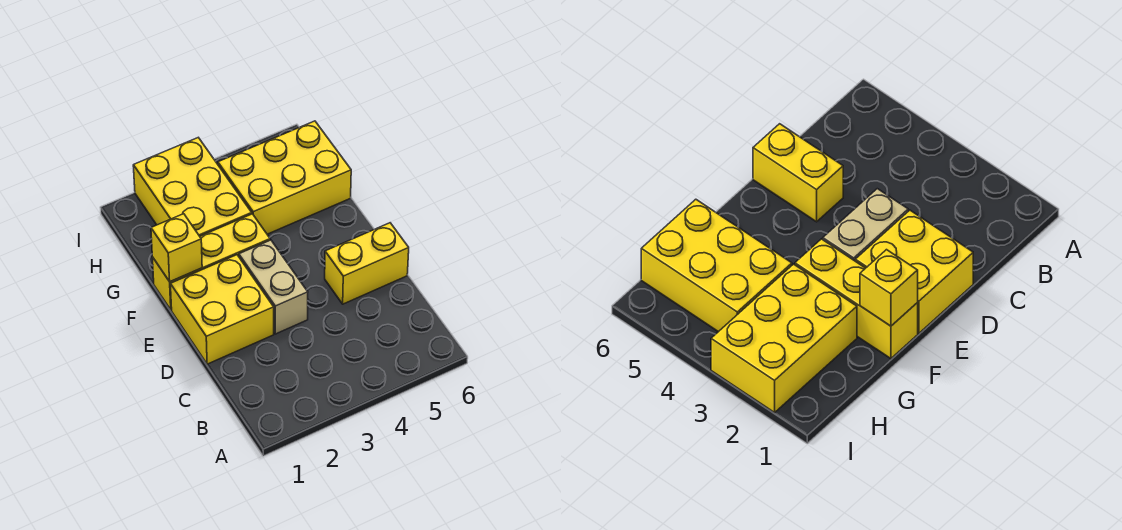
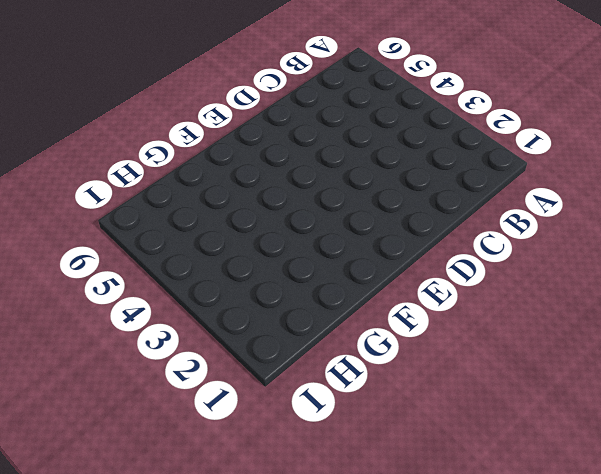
none -> yellow brick D1:E2 level 1
none -> tan brick D3:E3 level 1

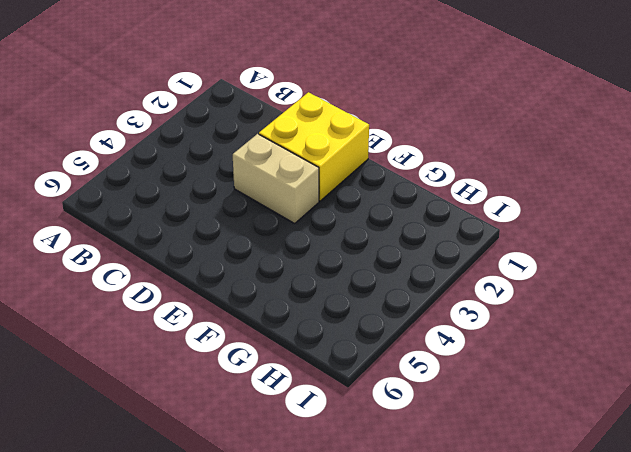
none -> yellow brick D5:D6 level 1
none -> yellow brick F1:F3 level 1

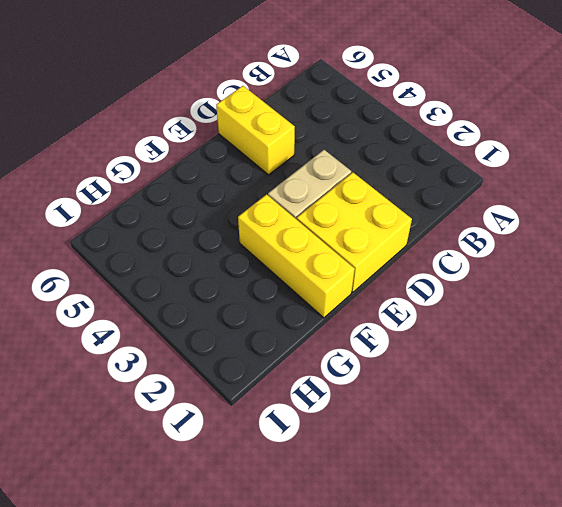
none -> yellow brick G2:I3 level 1
none -> yellow brick G4:H6 level 1

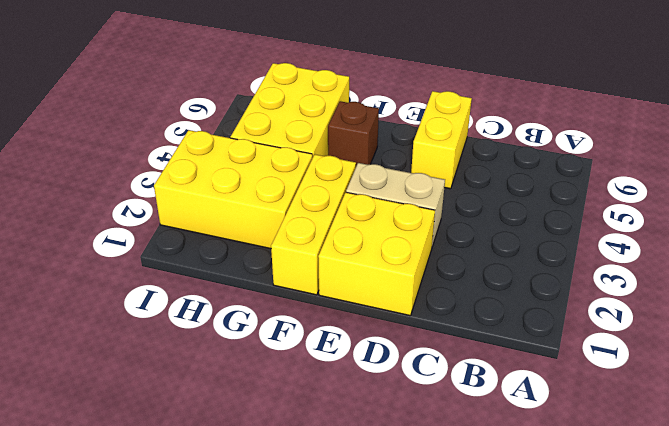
brown brick F5 level 1 -> none
none -> yellow brick F1 level 2

